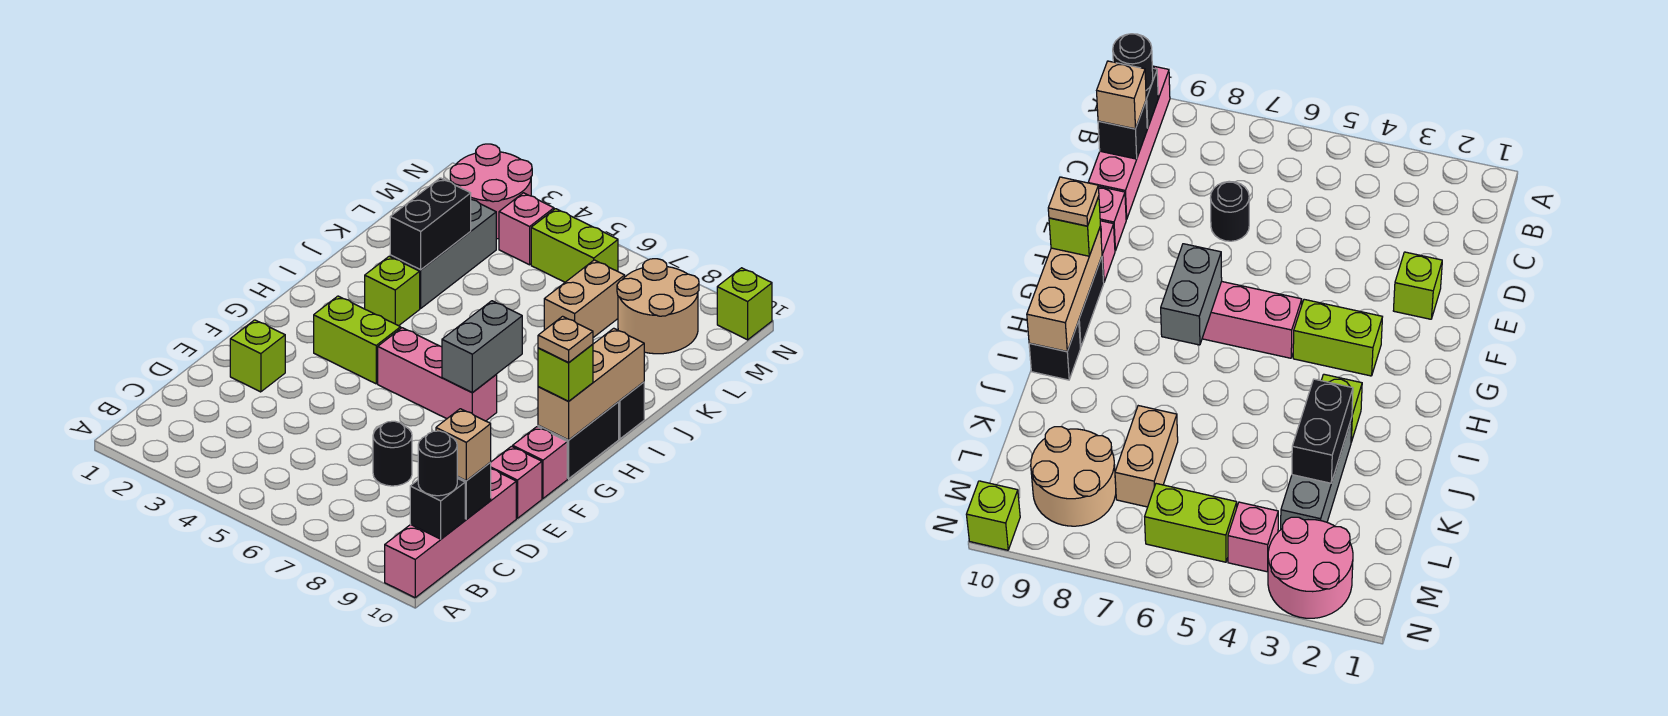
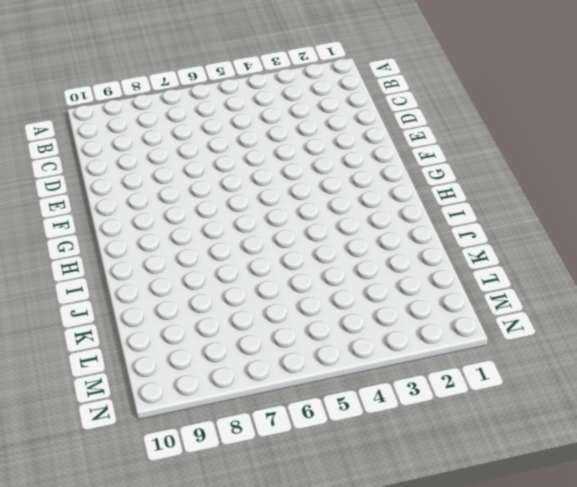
none -> pink brick A10:D10 level 1
none -> black round brick D7 level 1
none -> lime brick E2 level 1

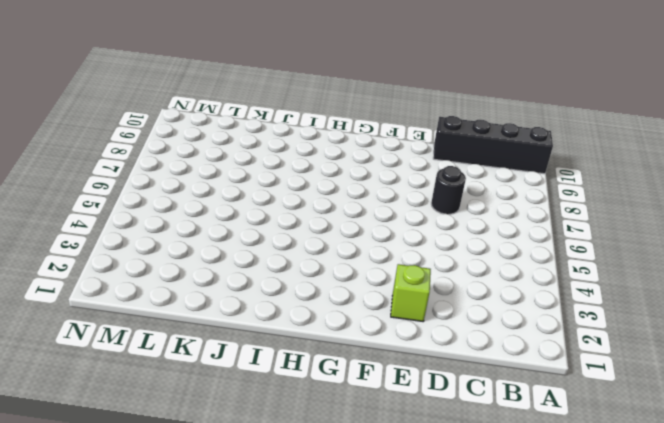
black brick A10:D10 level 1 -> pink brick A10:D10 level 1
none -> pink brick E10 level 1
none -> pink brick F10 level 1
none -> lime brick G3:G4 level 1

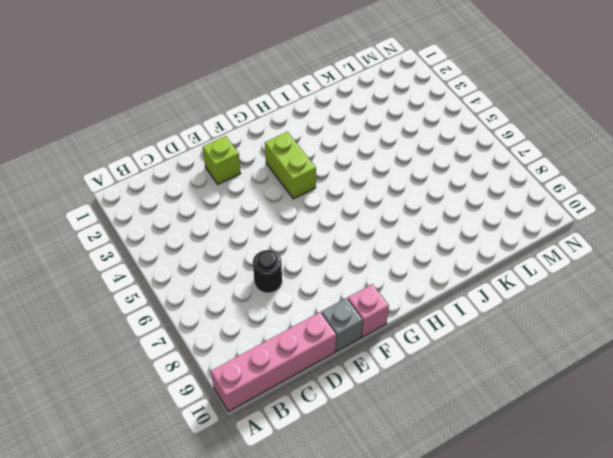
grey brick E10 level 1 -> pink brick E10 level 1
none -> pink brick G5:G7 level 1
none -> black brick G10:H10 level 1
none -> lime brick I3 level 1

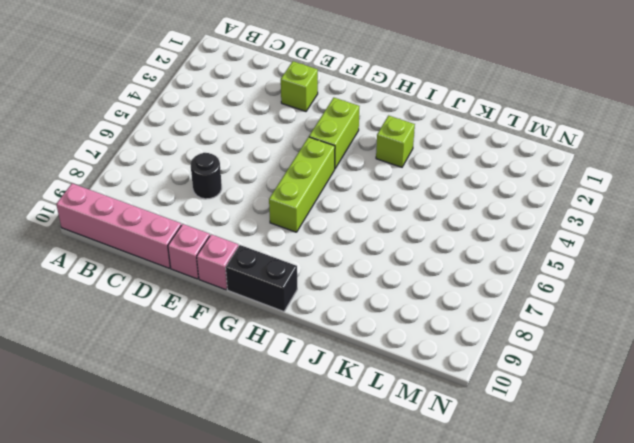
lime brick G5:G7 level 1 -> pink brick G5:G7 level 1
none -> black brick I10 level 1
none -> grey brick J3:L3 level 1
none -> tan brick K7:L7 level 1

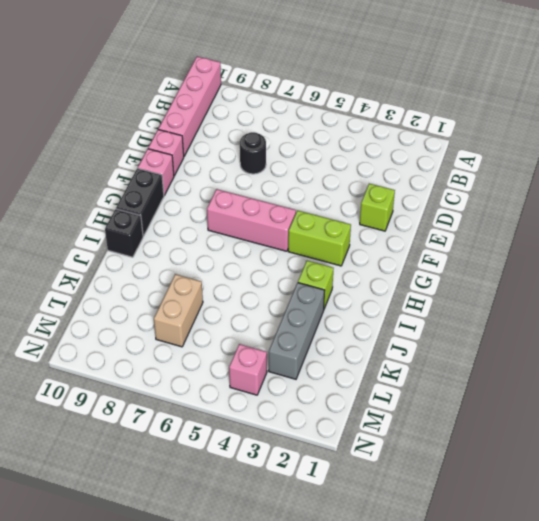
none -> tan round brick L8:M9 level 1
none -> pink round brick M2:N3 level 1
none -> lime brick M5:M6 level 1

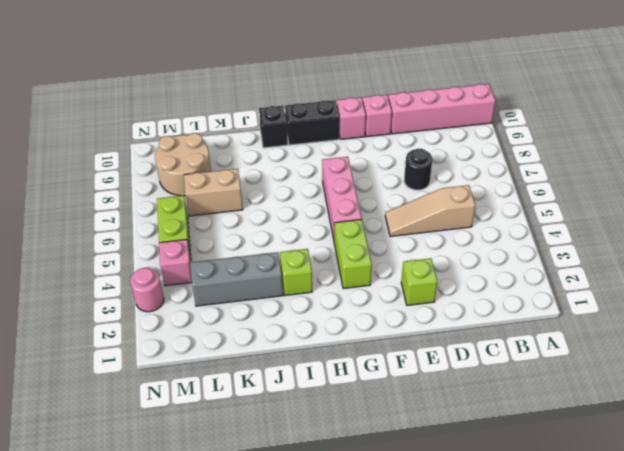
tan slope C5:E5 level 1 top C -> none
pink round brick N3 level 1 -> pink round brick M2:N3 level 1
none -> lime brick N10 level 1
none -> black brick B10 level 2
none -> black brick C10 level 2

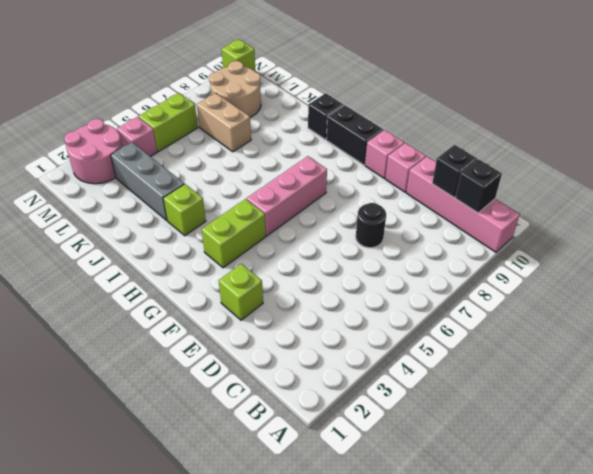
none -> grey brick G7:H7 level 2
none -> tan brick G10:I10 level 2
none -> black brick J3:K3 level 2

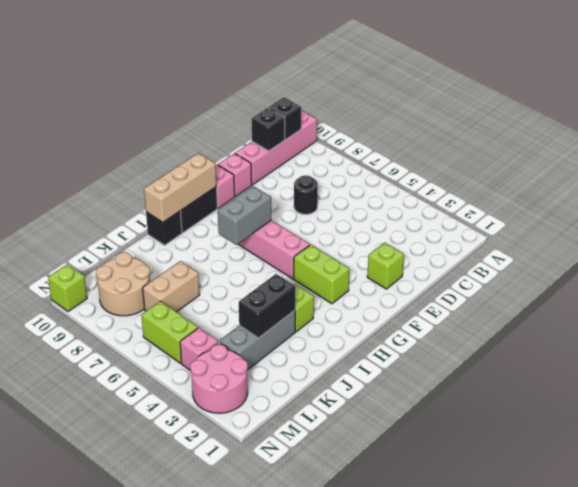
none -> black round brick B10 level 3
none -> tan brick C10 level 3
none -> lime brick G10 level 3

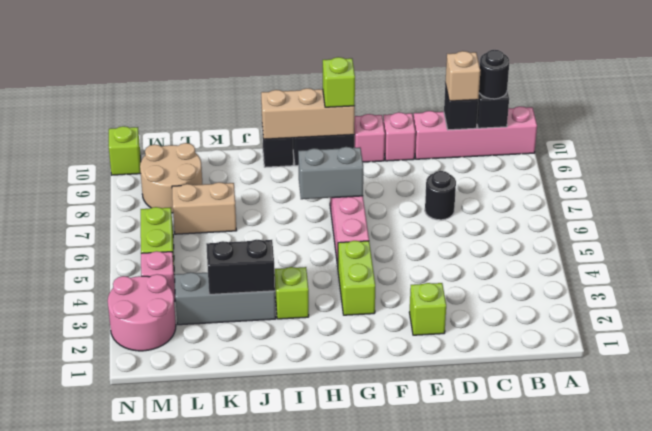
none -> tan plate G10 level 4

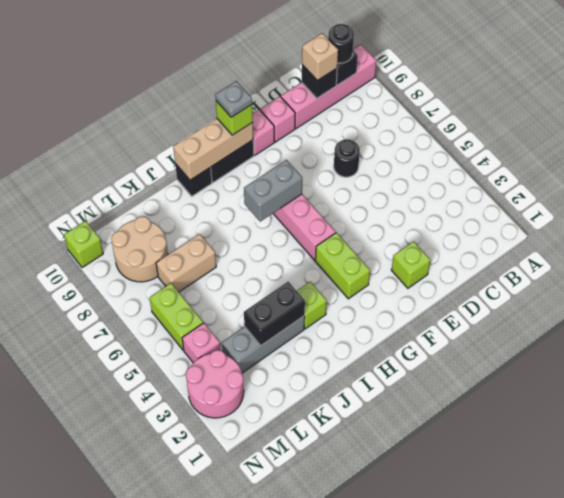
grey plate G10 level 4 -> tan plate G10 level 4

